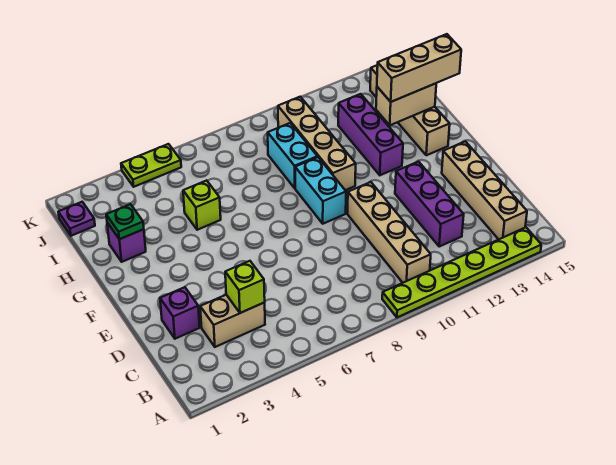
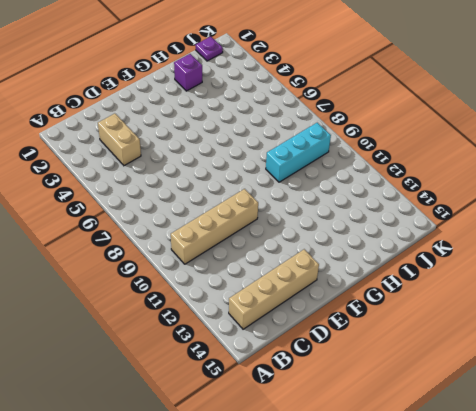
cyan brick H9:J9 level 1 -> cyan brick H9:I9 level 1
none -> lime plate A9:A14 level 1
none -> purple brick C12:E12 level 1
none -> purple brick D2 level 1

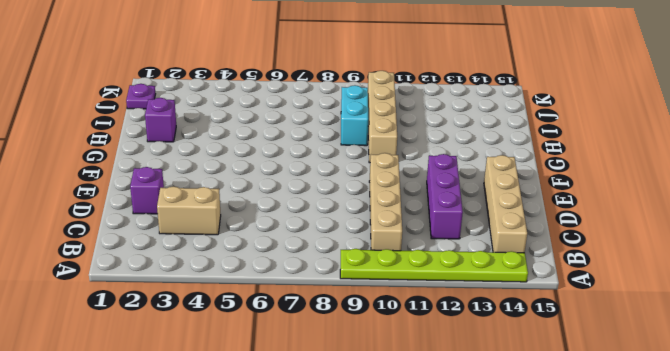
none -> cyan brick F9:G9 level 1
none -> purple brick G12:I12 level 1
none -> tan brick G14:J14 level 1

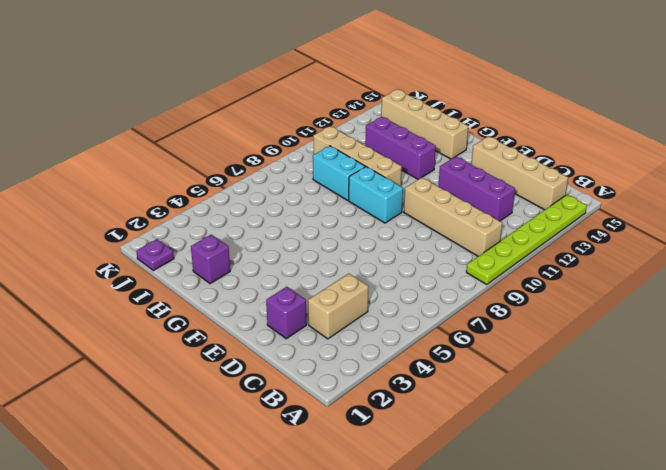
none -> lime brick H5 level 1
none -> lime plate K4:K5 level 1
none -> lime brick C4 level 2

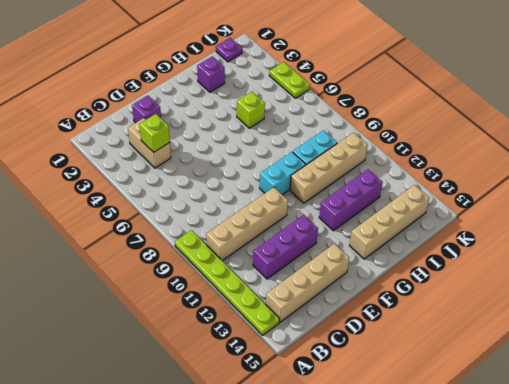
none -> green plate H2 level 2
none -> tan brick H13:H14 level 2
none -> tan brick H13:H15 level 3

